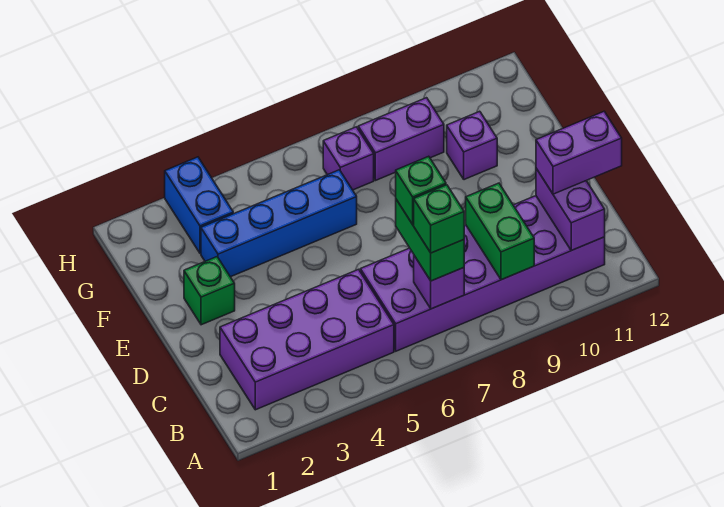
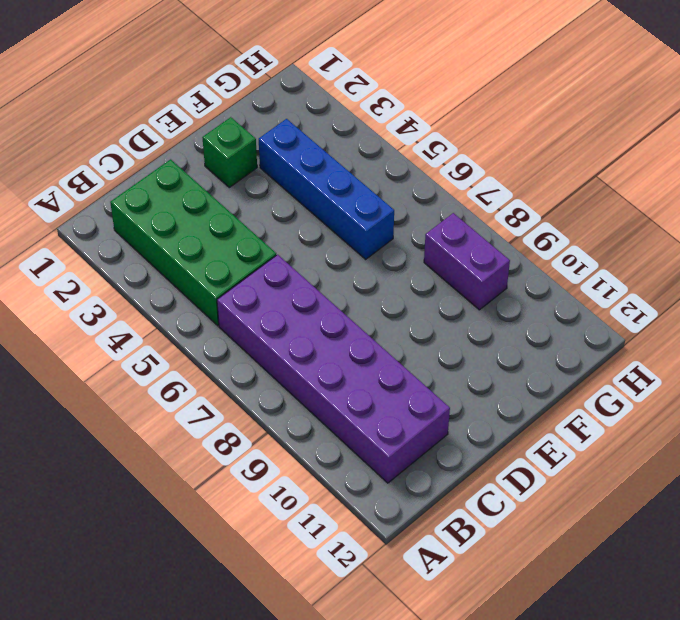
green brick B2:C5 level 1 -> purple brick B2:C5 level 1
none -> purple brick F10 level 1
none -> blue brick G3:H3 level 1
none -> purple brick G7 level 1

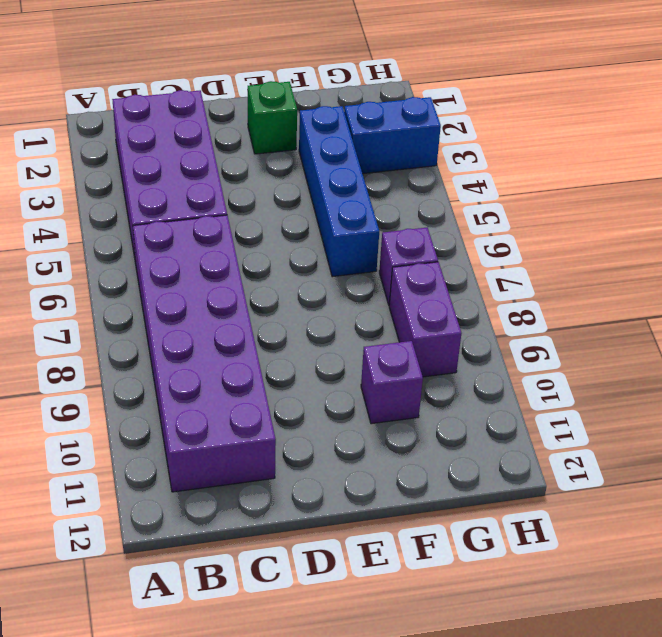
none -> purple brick B7 level 2
none -> green brick B9:C9 level 2
none -> purple brick B11:C11 level 2

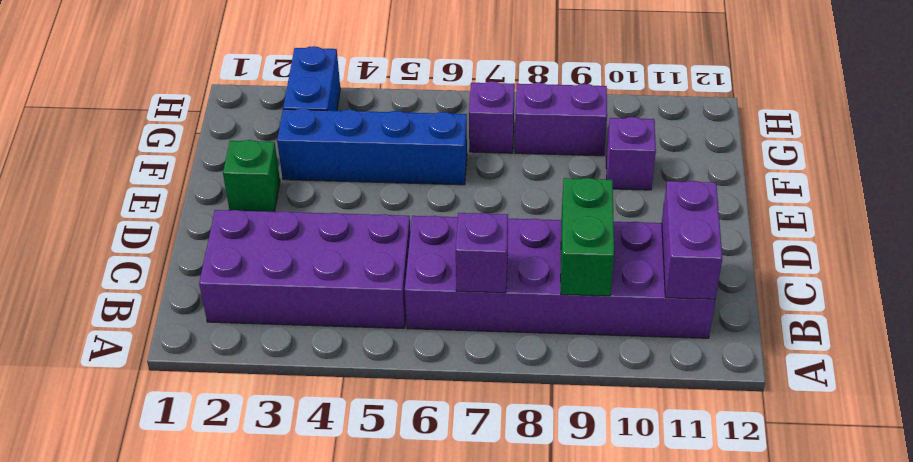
none -> green brick B7:C7 level 3
none -> purple brick C11:C12 level 3
none -> green brick B7 level 4

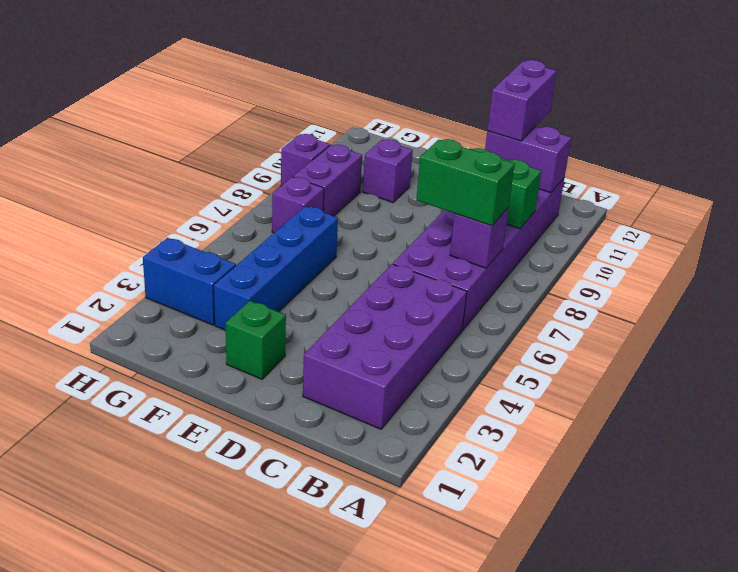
purple brick H9 level 1 -> none
none -> green brick B7 level 4
none -> green brick C7 level 4

